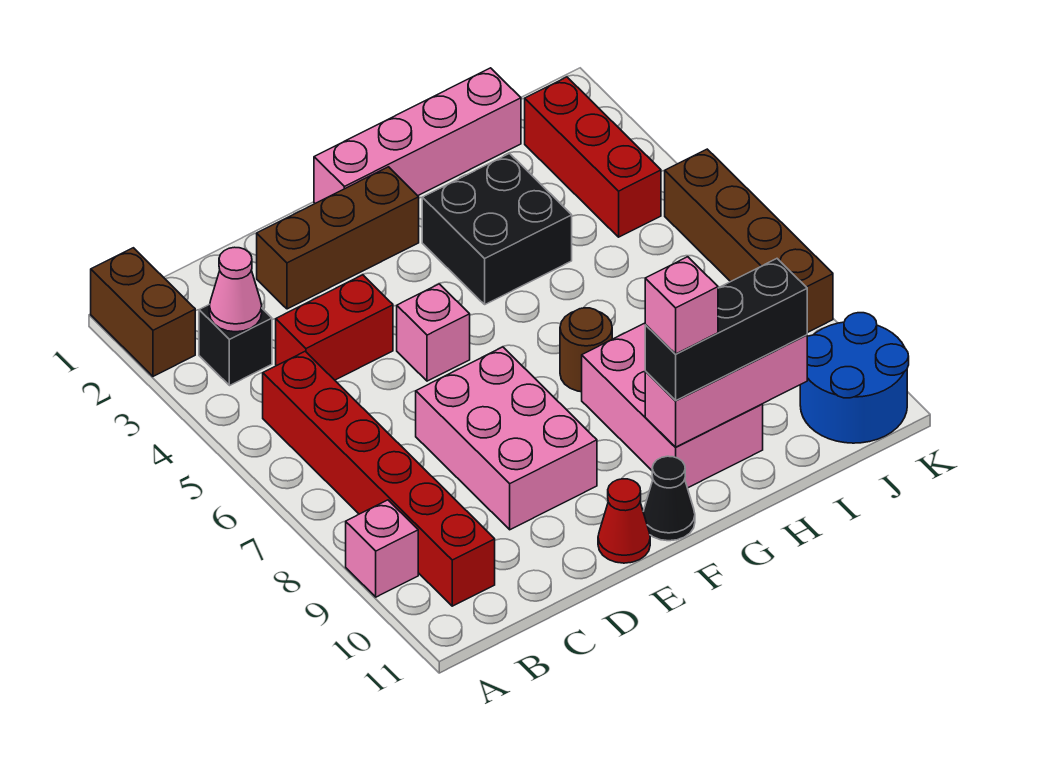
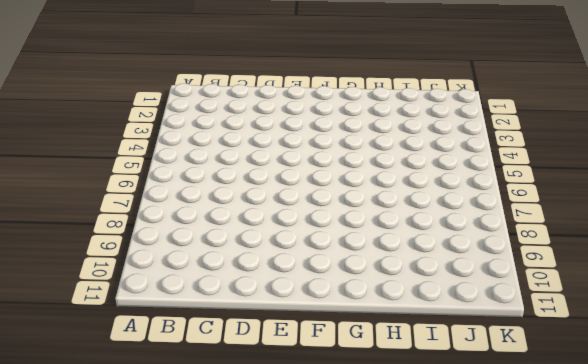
none -> brown brick A1:A2 level 1
none -> pink brick A9 level 1
none -> black brick B3 level 1

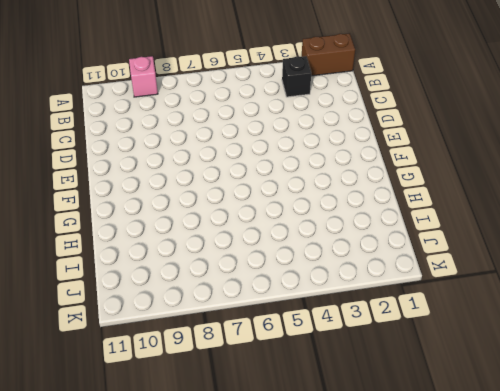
none -> red brick B5:B10 level 1
none -> red brick C4:D4 level 1
none -> brown brick D2:F2 level 1

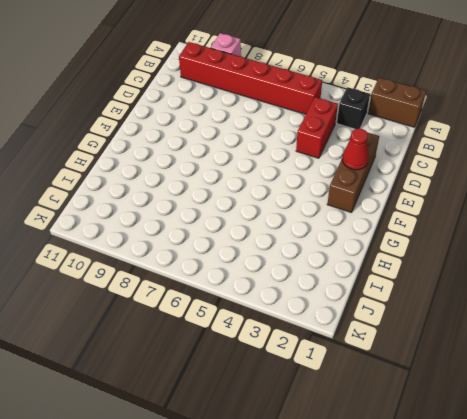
red cone E2 level 2 -> red cone E11 level 1
none -> pink brick D7:E9 level 1
none -> pink brick E5 level 1
none -> pink brick F1:I1 level 1

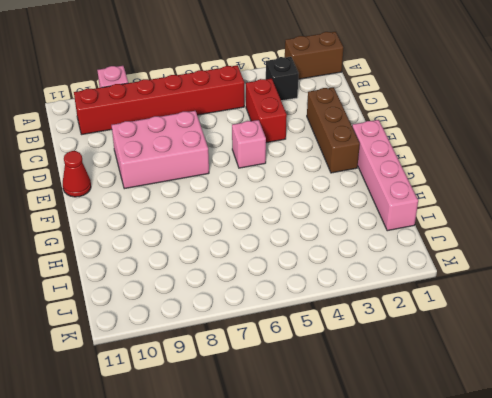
none -> black cone F11 level 1
none -> black brick G3:H4 level 1
none -> brown round brick G7 level 1

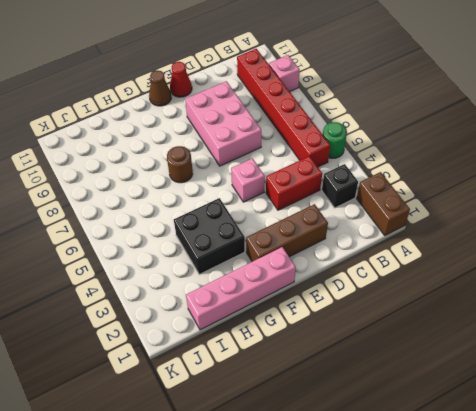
green round brick A5 level 1 -> none
brown cone F11 level 1 -> black cone F11 level 1
none -> pink brick G8:H10 level 1
none -> red brick J2:J4 level 1
none -> blue round brick J10:K11 level 1

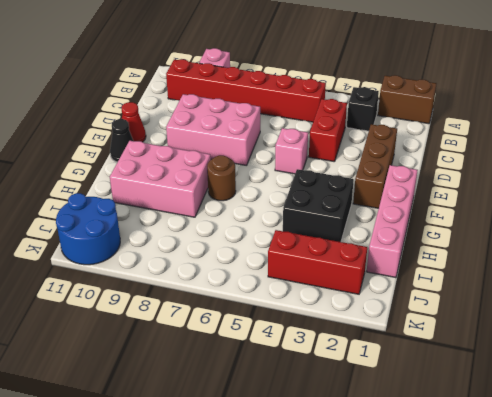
none -> brown brick K5:K8 level 1
none -> pink cone B3 level 2
none -> pink brick G10:I10 level 2

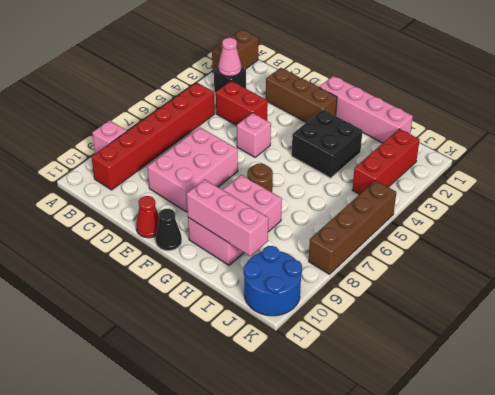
none -> black brick G10:I10 level 3
none -> pink brick G10 level 4

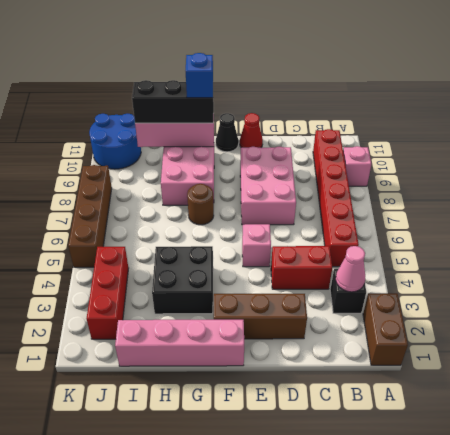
blue brick G10 level 4 -> pink brick G10 level 4

